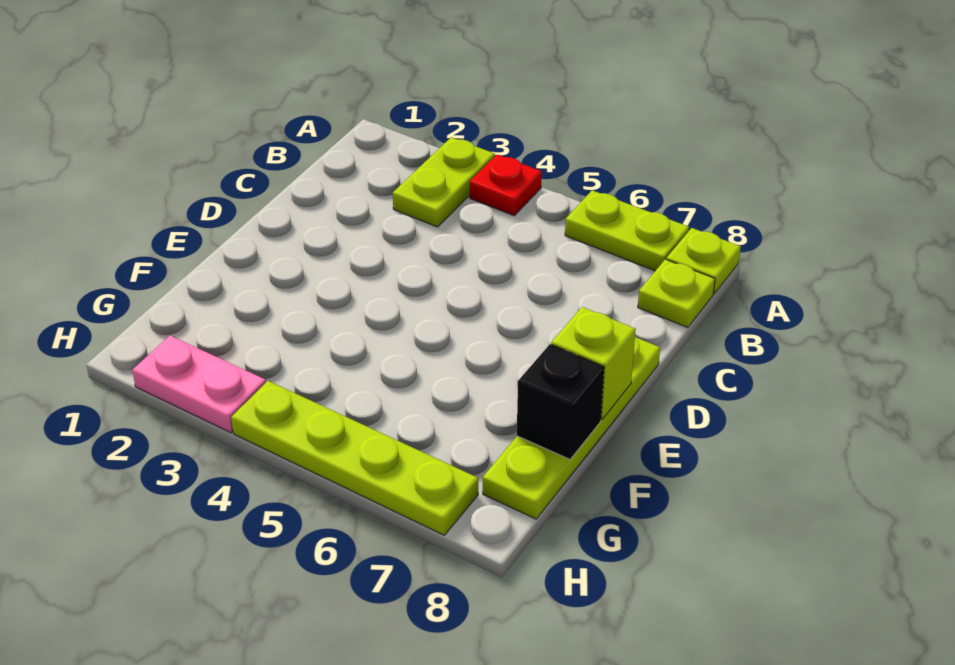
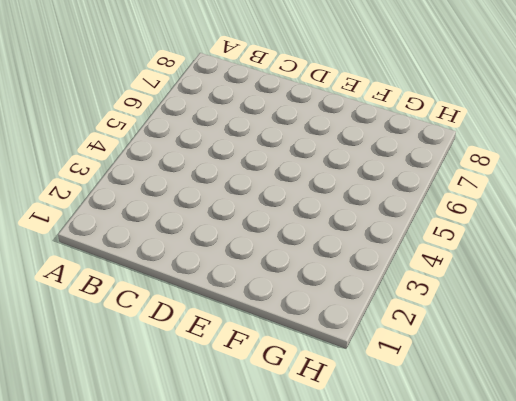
none -> lime plate A3:B3 level 1
none -> red plate A4 level 1

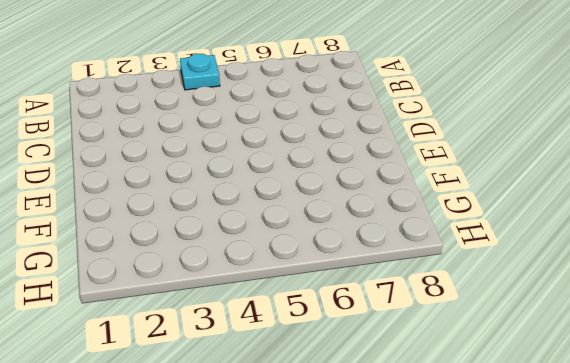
cyan plate A4 level 1 -> red plate A4 level 1
none -> lime plate A3:B3 level 1
none -> lime plate A6:A7 level 1

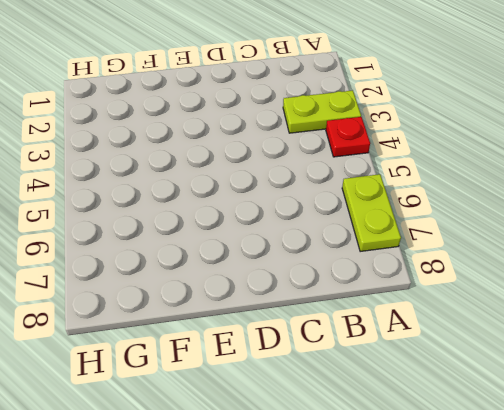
none -> lime plate A8 level 1
none -> lime plate B8 level 1

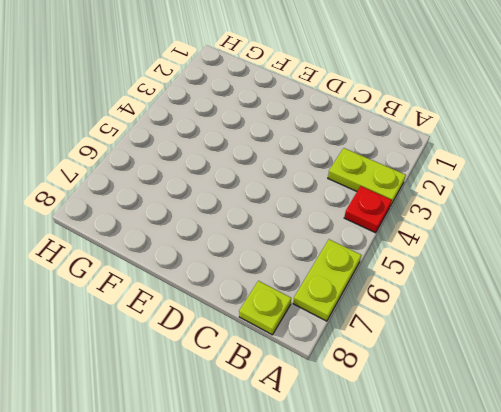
none -> lime plate A8 level 1
none -> lime plate D8:G8 level 1

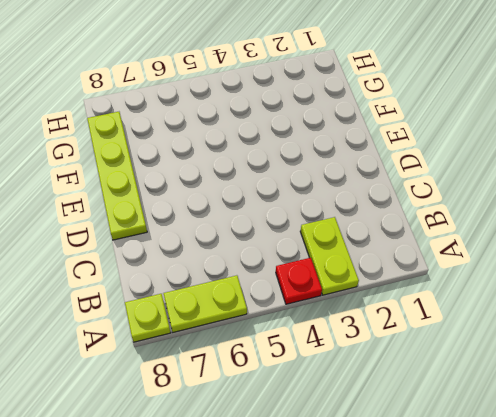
none -> lime plate B8 level 1
none -> pink plate H2:H3 level 1

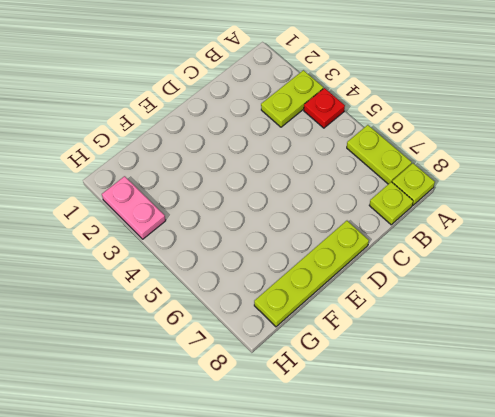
none -> lime plate H4:H7 level 1
none -> lime brick E8 level 2

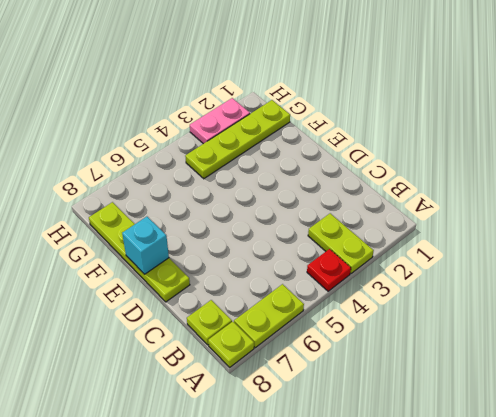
cyan brick E8 level 2 -> lime brick E8 level 2
lime plate G1:G4 level 1 -> lime plate H4:H7 level 1
none -> black brick F8 level 2

